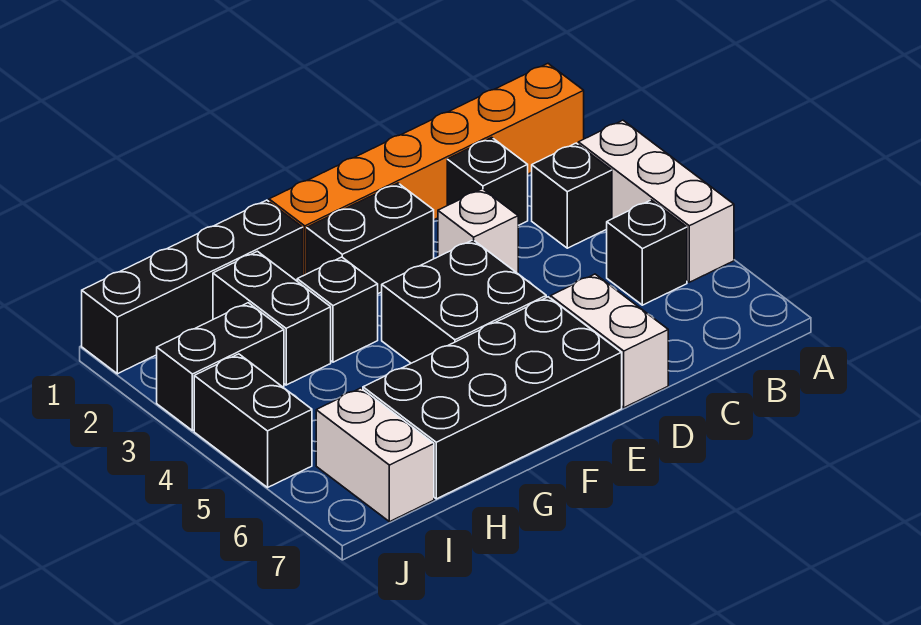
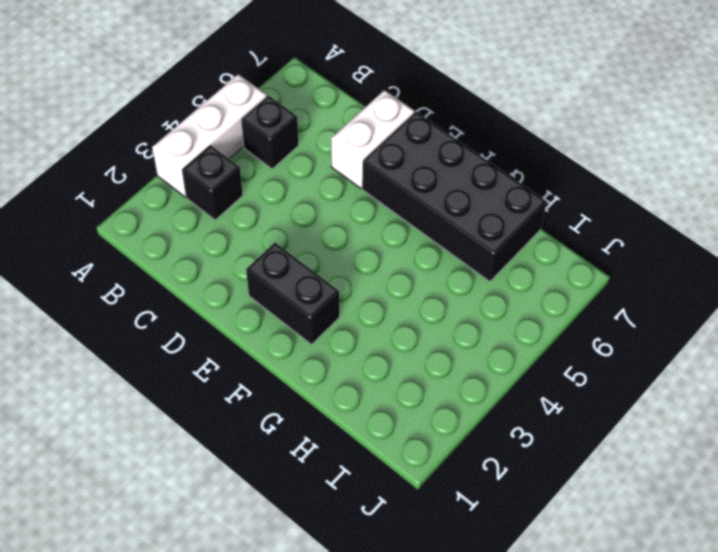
none -> orange brick A1:F1 level 1
none -> black brick C2 level 1
none -> white brick D3 level 1

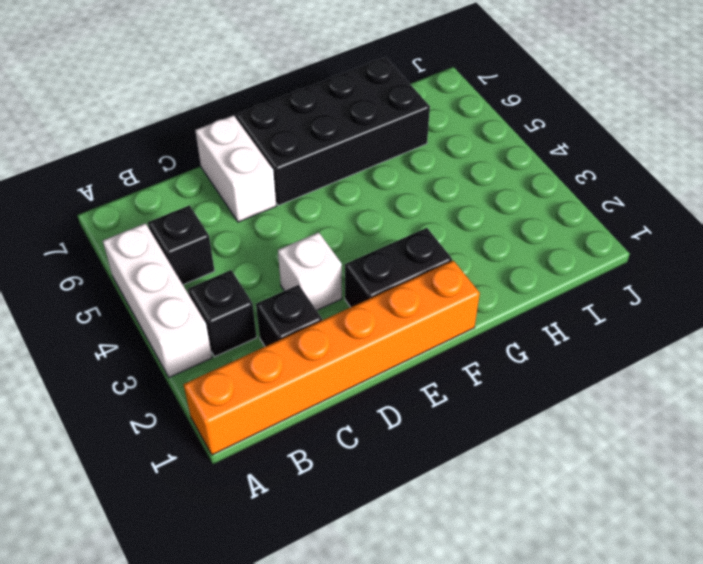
none -> black brick E4:F5 level 1
none -> black brick G1:J1 level 1
none -> black brick G3 level 1

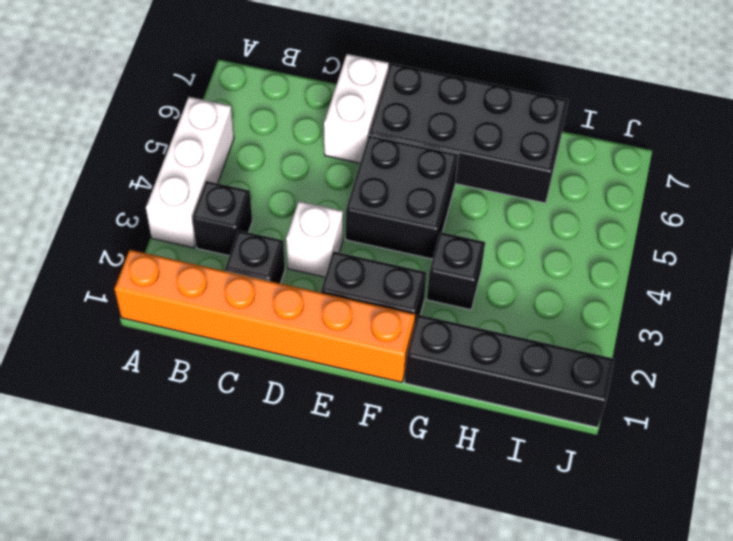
none -> black brick B5 level 1
none -> black brick H2:H3 level 1
none -> black brick I3:J3 level 1

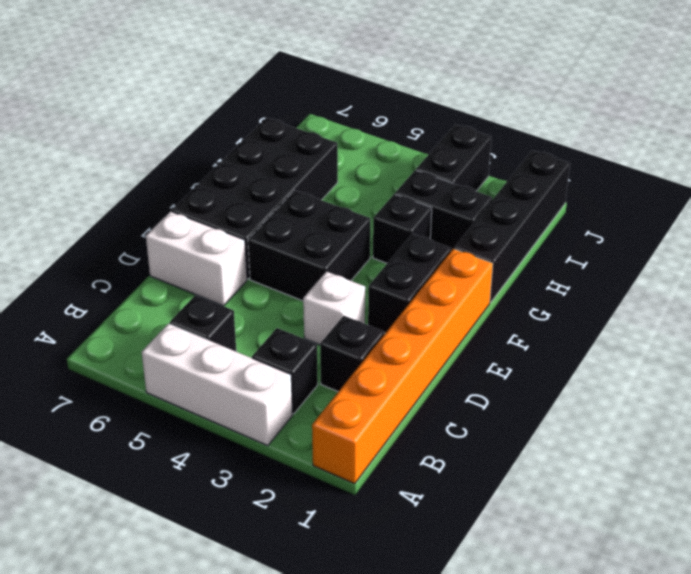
none -> white brick I6:I7 level 1
none -> black brick J4:J5 level 1

